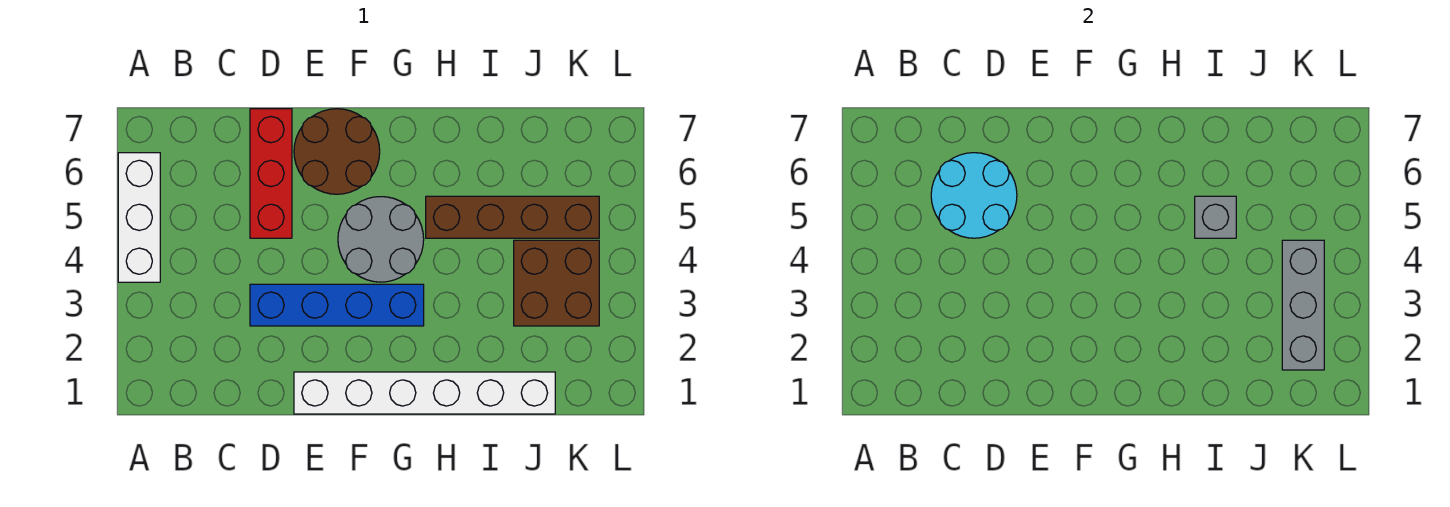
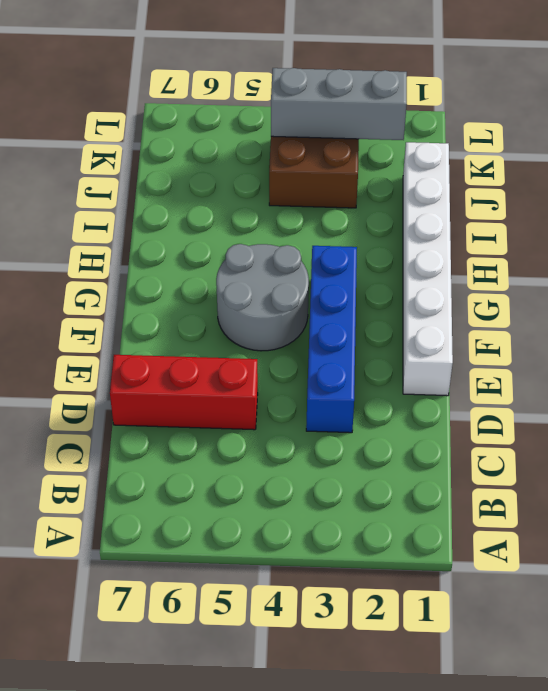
none -> white brick A4:A6 level 1
none -> brown round brick E6:F7 level 1

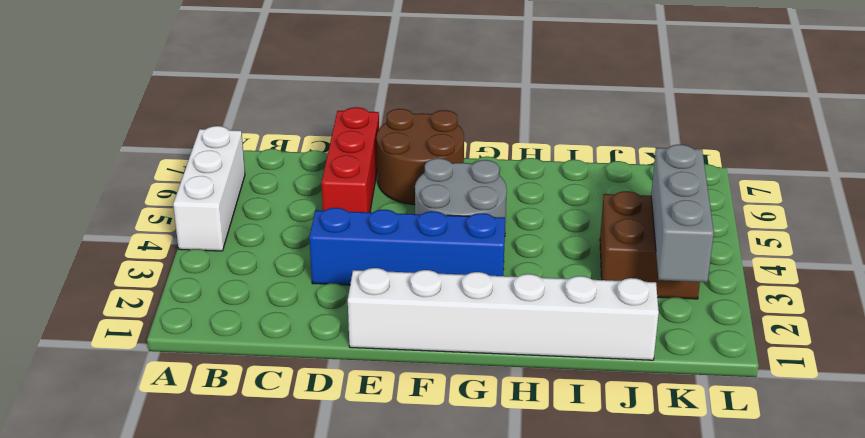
none -> brown brick H5:K5 level 1
none -> cyan round brick C5:D6 level 2

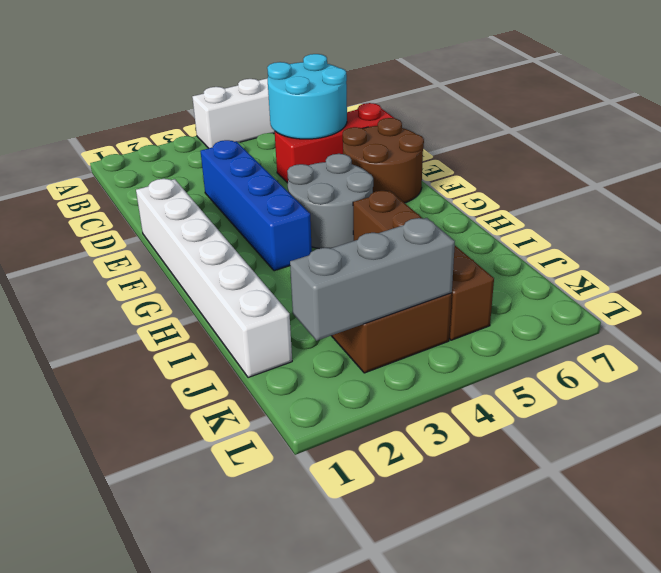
none -> grey brick I5 level 2

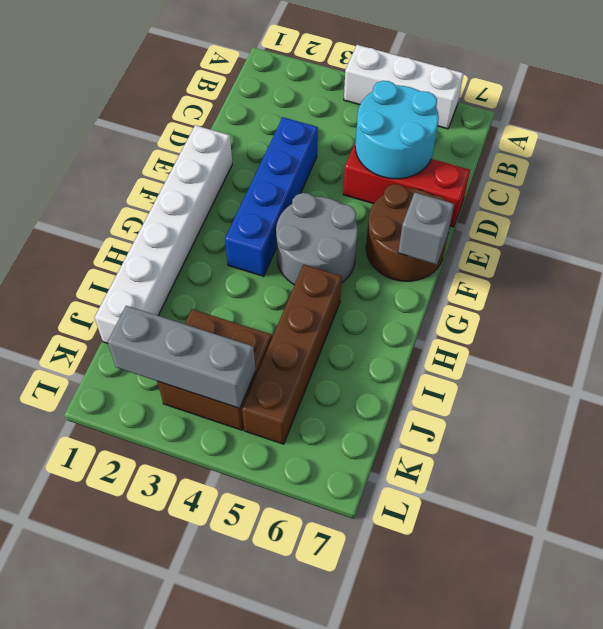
grey brick F7 level 2 -> grey brick I5 level 2

